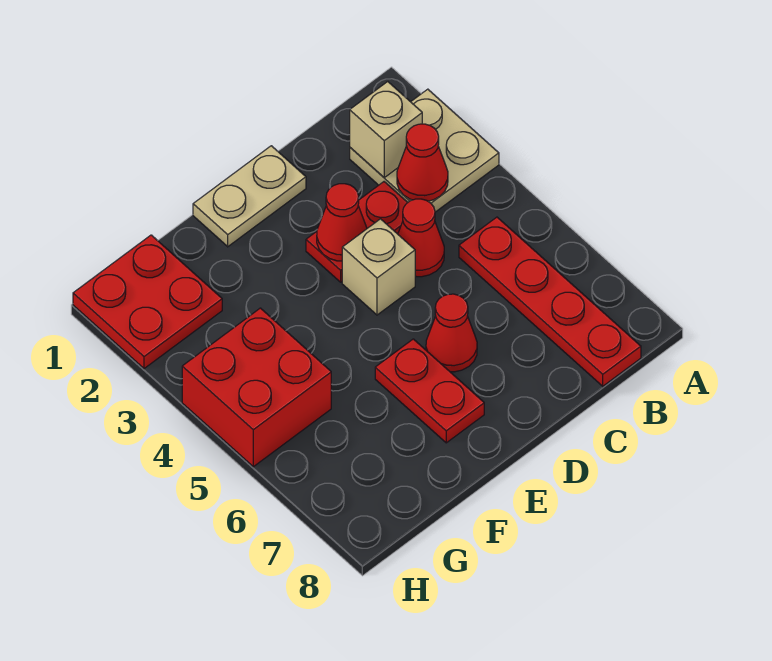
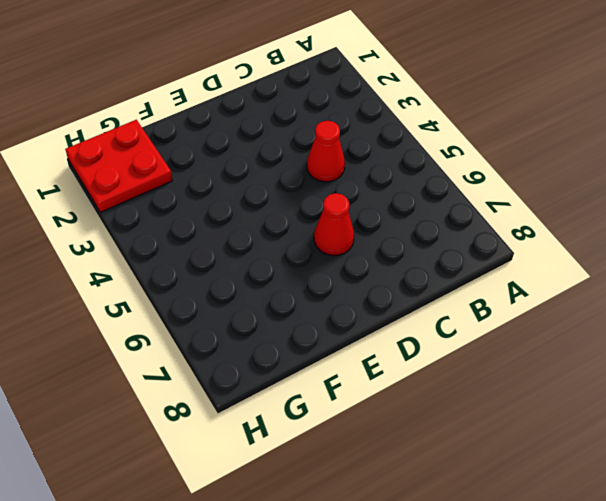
none -> tan plate A2:B3 level 1
none -> red plate B5:B8 level 1
none -> red plate C3:D3 level 1

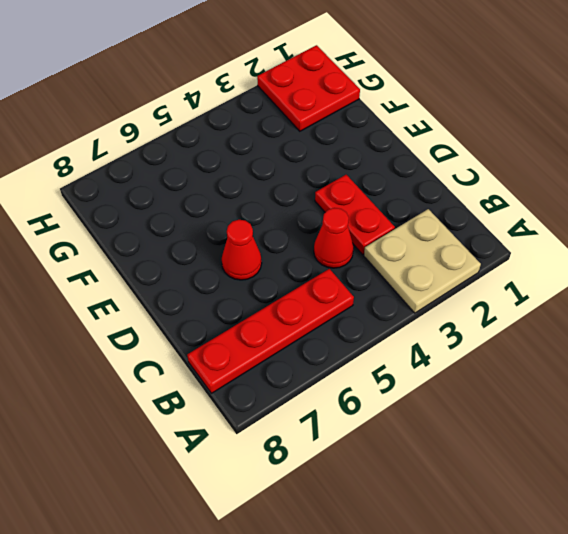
none -> tan plate D1:E1 level 1
none -> tan brick D4 level 1
none -> red plate E6:E7 level 1

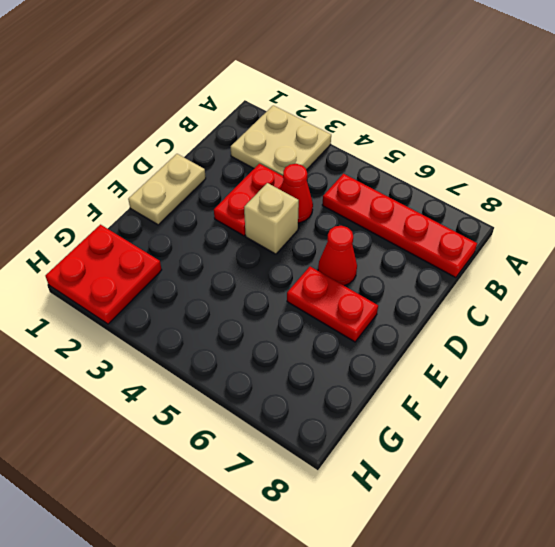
none -> red brick G4:H5 level 1
none -> tan brick B2 level 2
none -> red cone B3 level 2

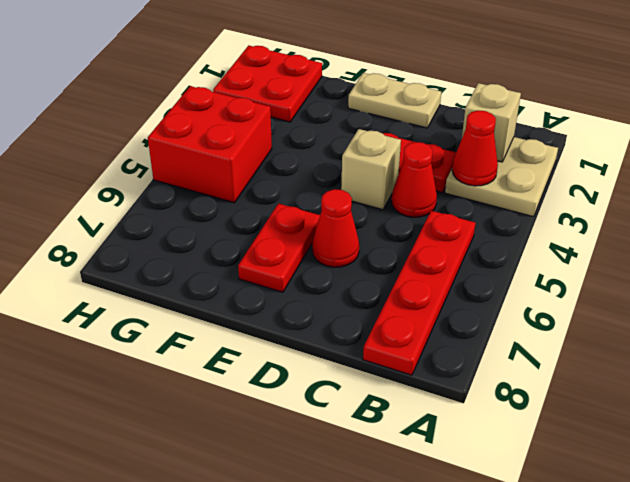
none -> red cone D3 level 2

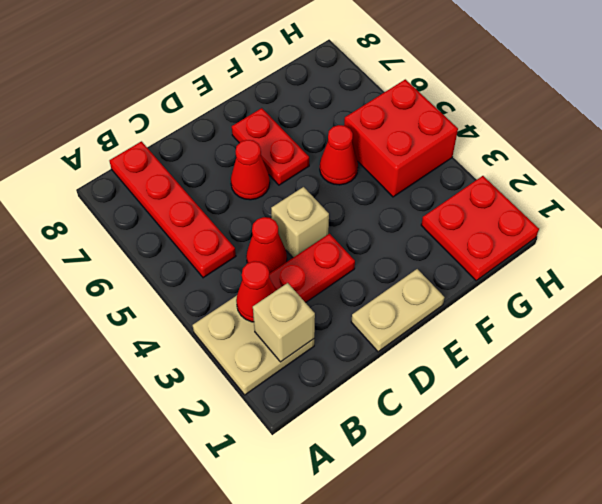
red cone F5 level 1 -> red cone D3 level 2

